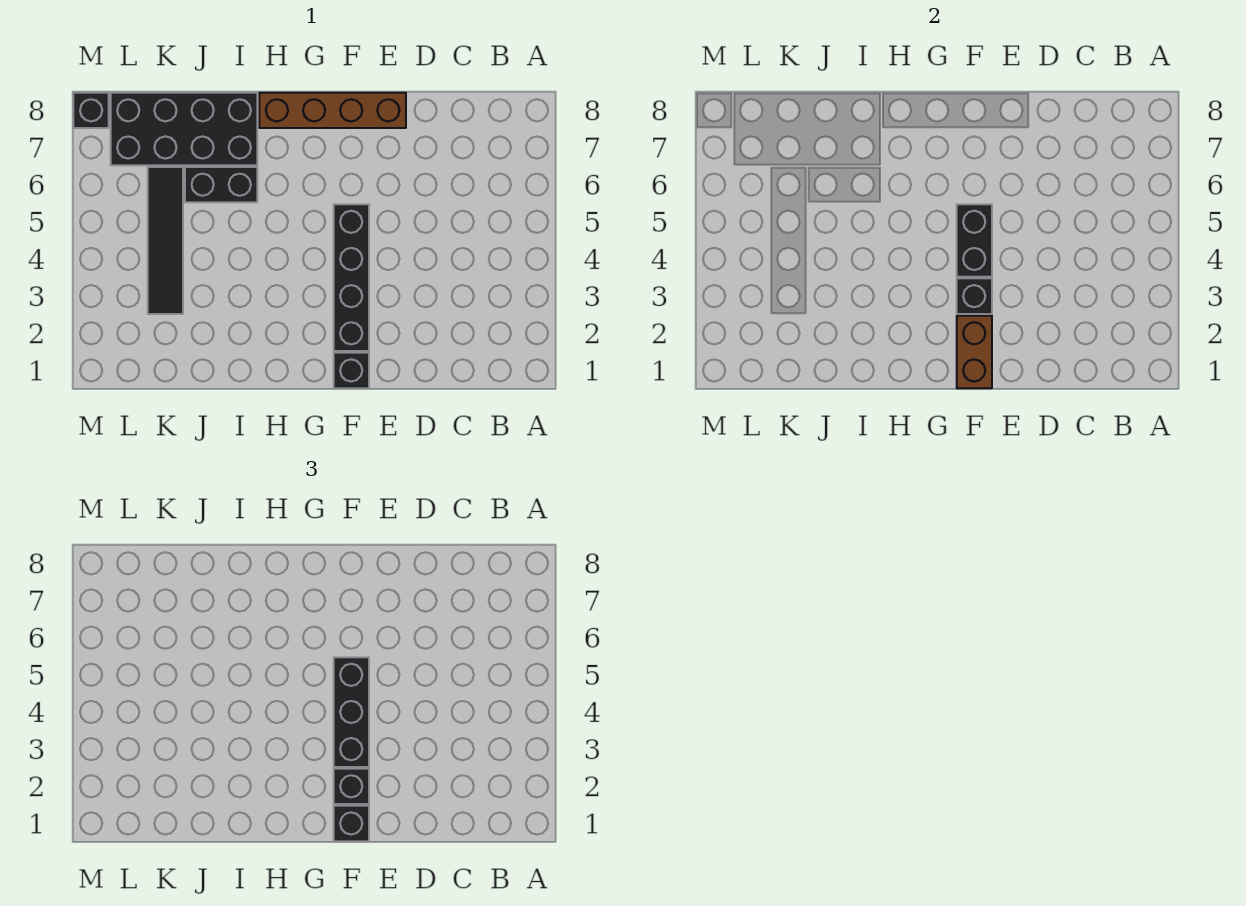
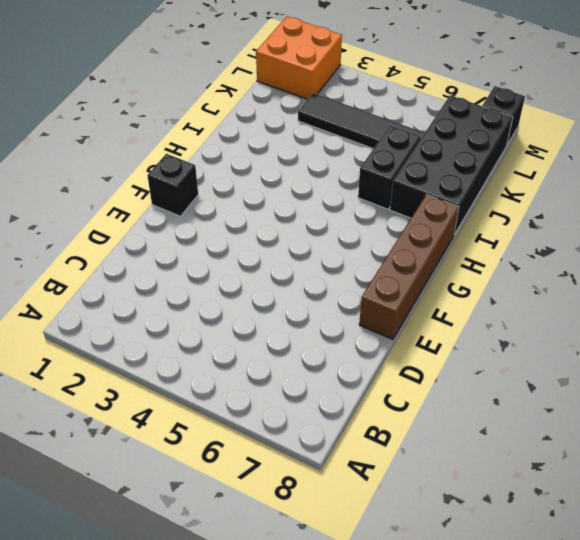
orange brick L1:M2 level 1 -> none
none -> black brick F2:F5 level 1
none -> brown brick F1:F2 level 2
none -> black brick F3 level 2

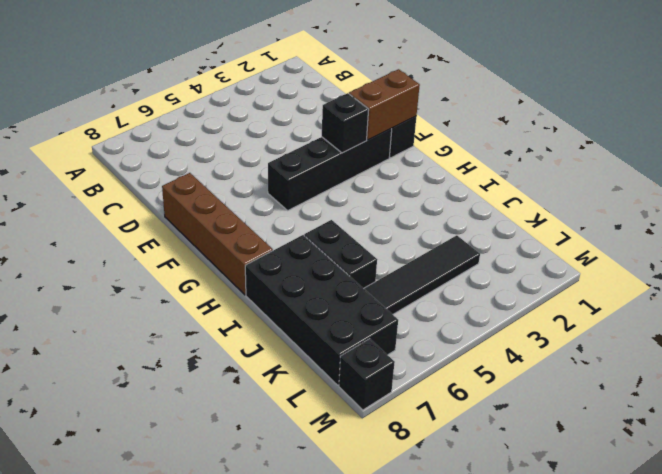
none -> black brick F4:F5 level 2
none -> black brick F1 level 3
none -> black brick F2 level 3

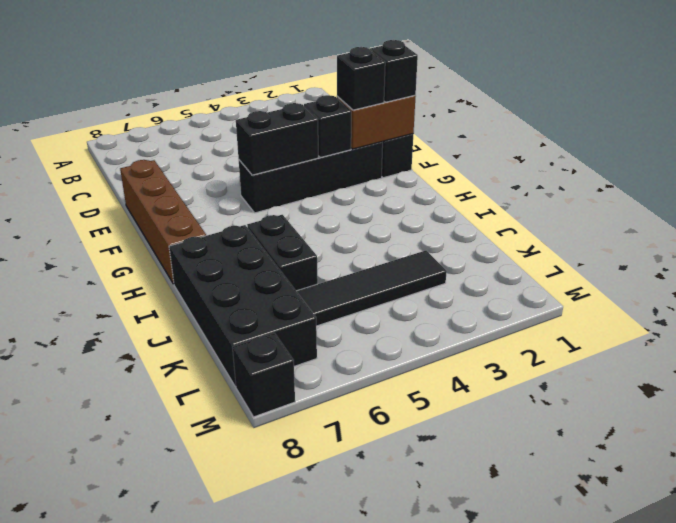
none -> black brick F3:F5 level 3

